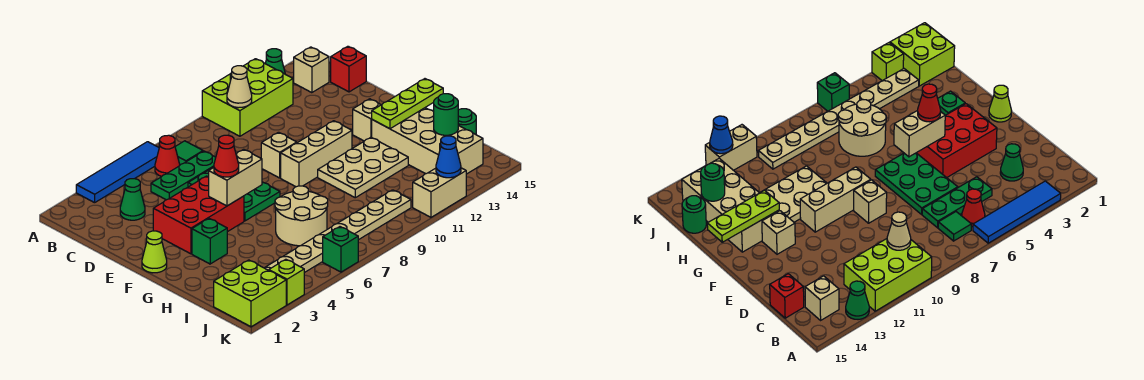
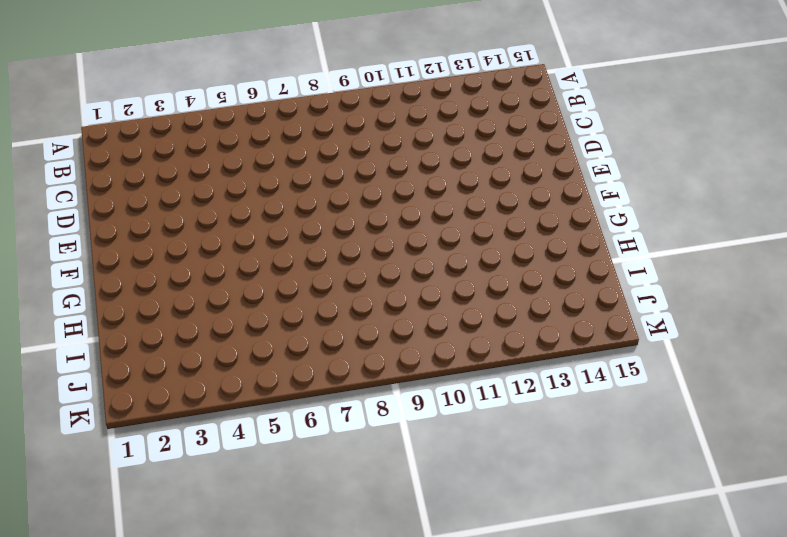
none -> blue tile A3:A6 level 1
none -> lime brick A10:B12 level 1
none -> green cone A13 level 1
none -> red cone B6 level 1

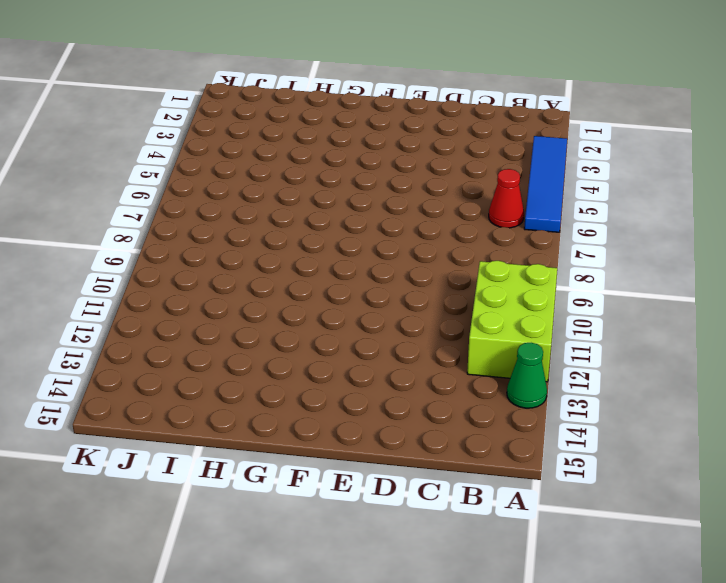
none -> green tile B7 level 1
none -> tan brick B14 level 1
none -> green cone C3 level 1
none -> green plate C5:C7 level 1

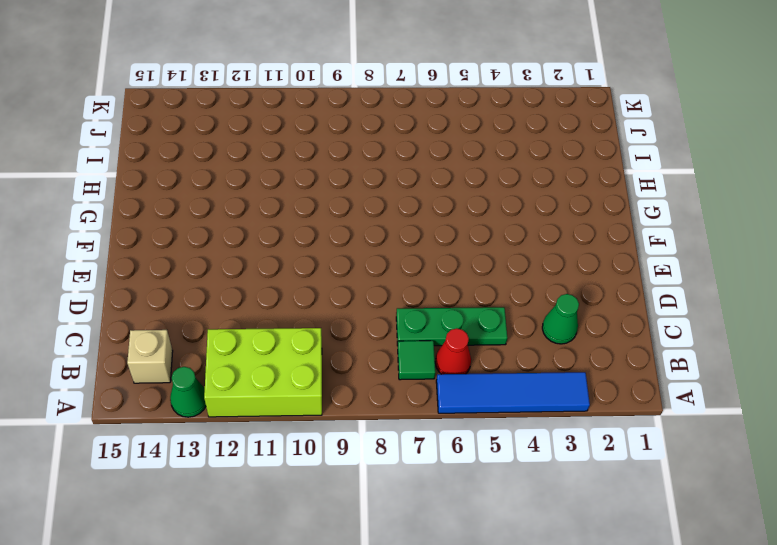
none -> red brick C15 level 1
none -> green plate D6:F7 level 1
none -> red brick E3:F5 level 1
none -> tan brick E9 level 1

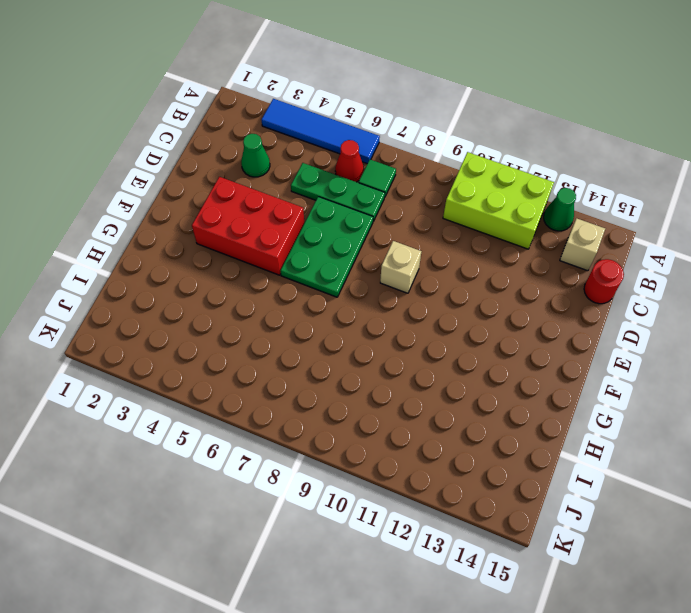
red round brick C15 level 1 -> red brick C15 level 1
none -> lime cone F1 level 1
none -> tan brick F9:F11 level 1
none -> tan brick F13 level 1
none -> green brick G3 level 1

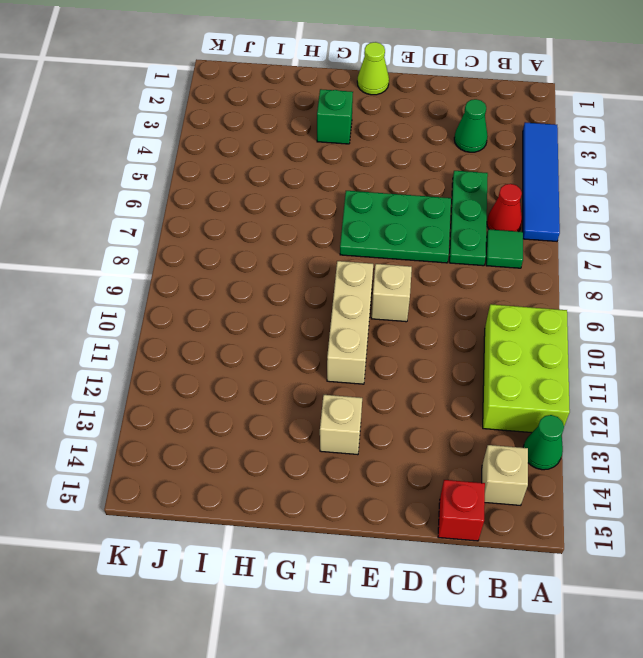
none -> red brick E3:F5 level 1
none -> tan plate G10:H12 level 1
none -> tan brick G13:J14 level 1
none -> tan round brick H6:I7 level 1

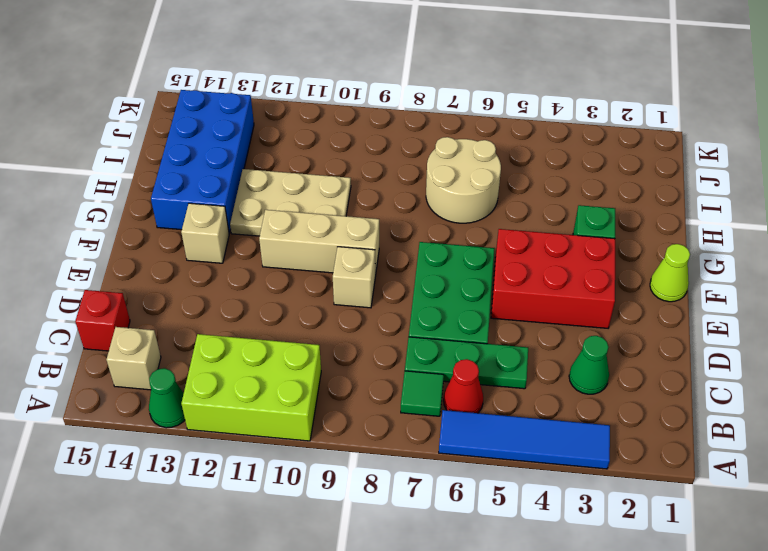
blue brick G13:J14 level 1 -> tan brick G13:J14 level 1
none -> green round brick I15 level 1
none -> lime brick J1:K2 level 1
none -> tan plate J3:J10 level 1
none -> lime brick K3 level 1

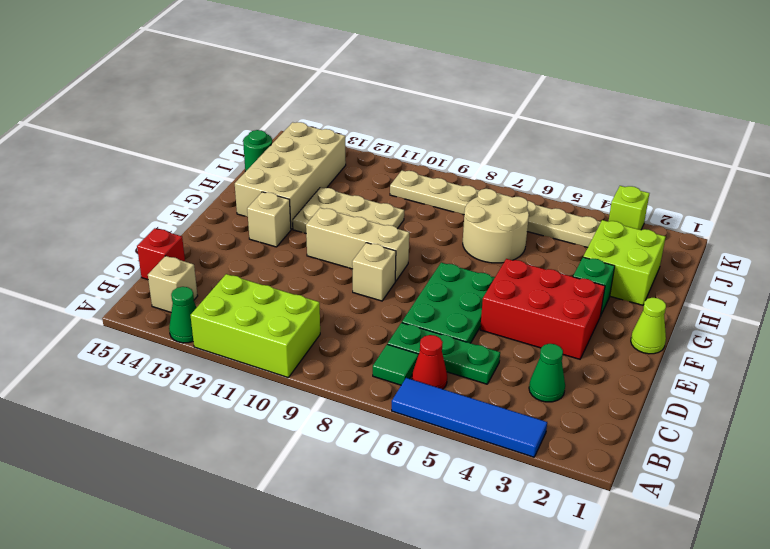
lime brick H2:I3 level 1 -> lime brick J1:K2 level 1
none -> green brick K6 level 1
none -> tan brick K11:K12 level 1
none -> tan cone B10 level 2
none -> tan brick F5:F6 level 2

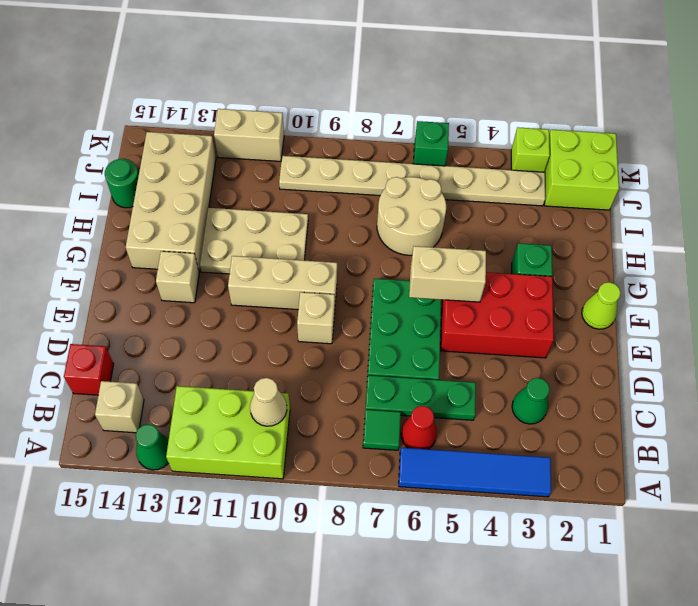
none -> lime plate G13:G15 level 2
none -> green round brick I14 level 2
none -> blue cone K12 level 2
none -> red cone F5 level 3

